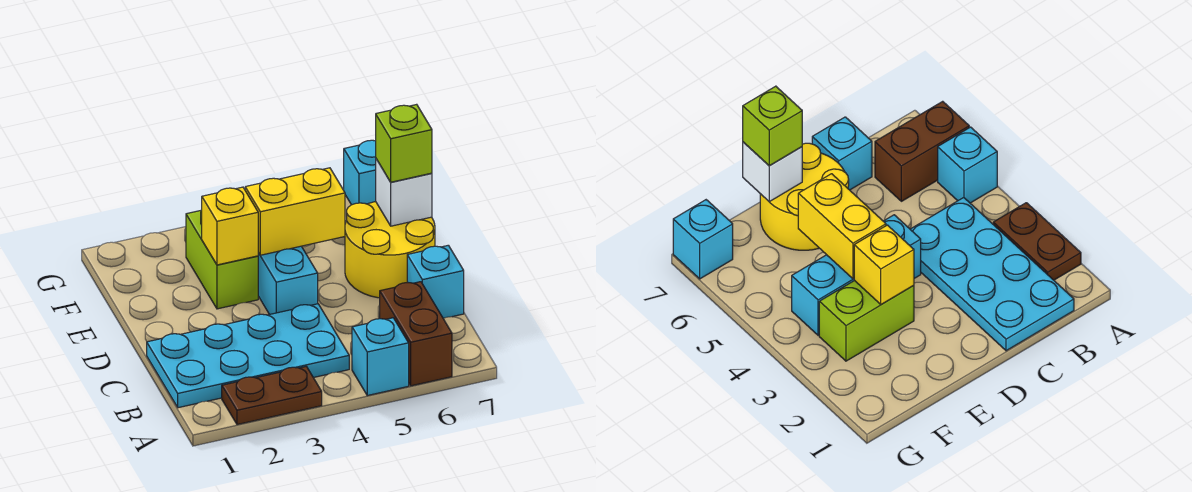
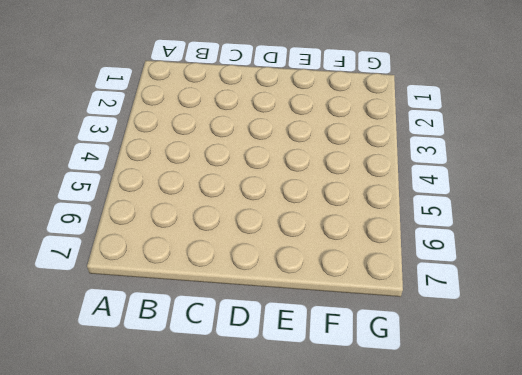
none -> brown plate A2:A3 level 1
none -> cyan brick A5 level 1
none -> brown brick A6:B6 level 1

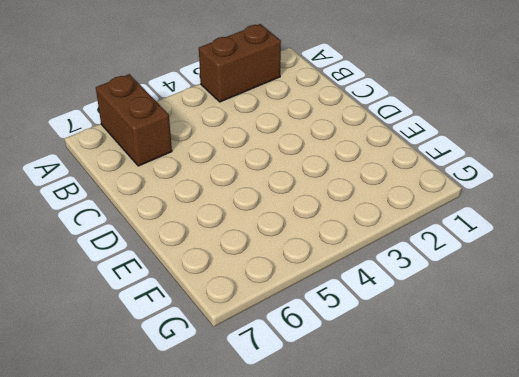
brown brick A2:A3 level 1 -> brown plate A2:A3 level 1
none -> cyan brick A5 level 1
none -> cyan plate B1:C4 level 1
none -> cyan brick C7 level 1

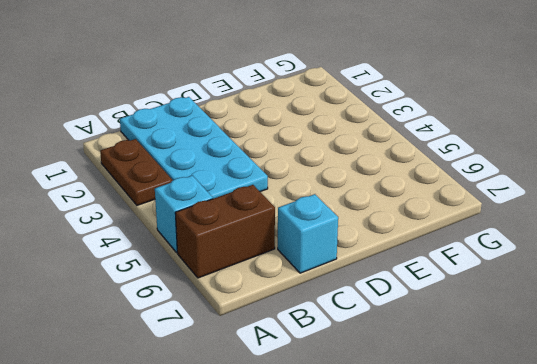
none -> cyan brick D4:F4 level 1
none -> yellow round brick D6:E7 level 1
none -> lime brick E3:F3 level 1

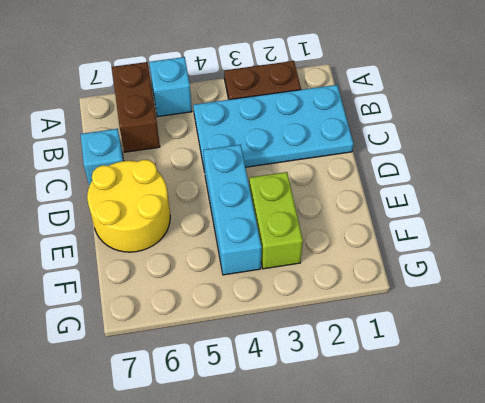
none -> cyan brick G7 level 1
none -> yellow brick E3 level 2
none -> yellow brick E4:E5 level 2

